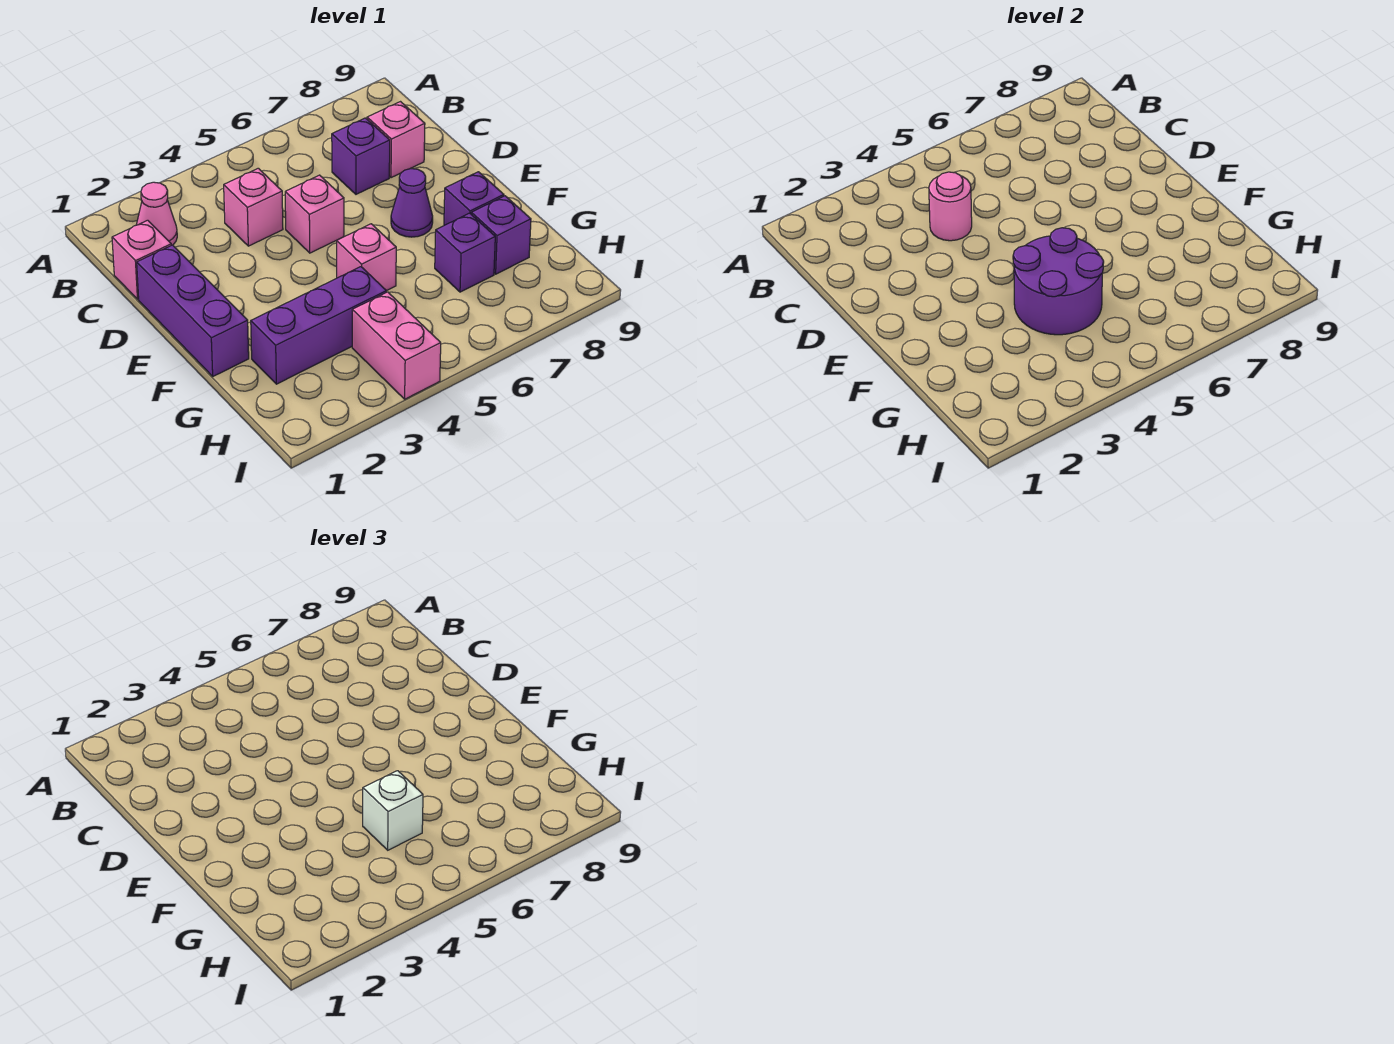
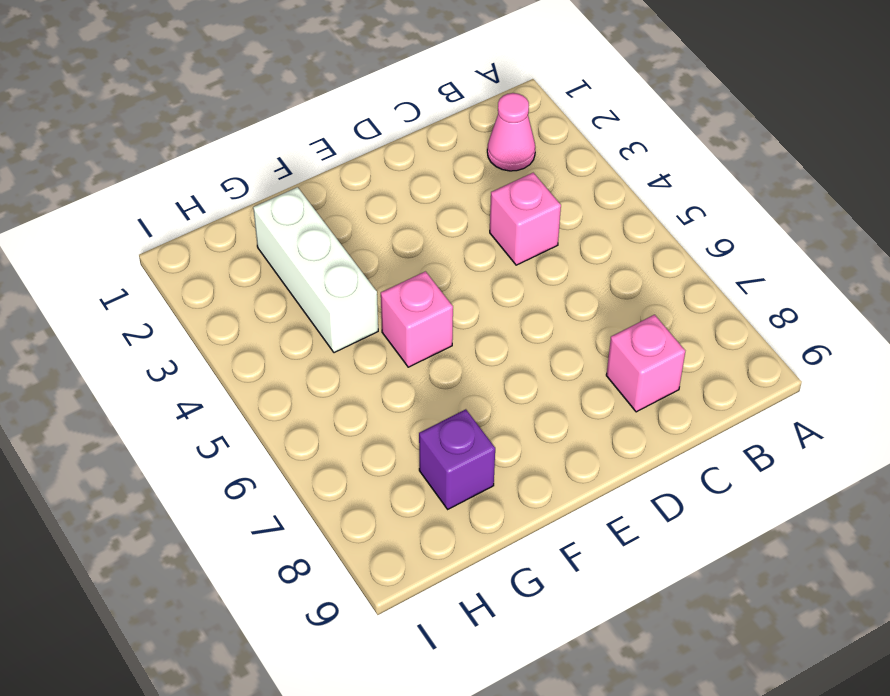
white brick G2:G4 level 1 -> purple brick G2:G4 level 1
none -> pink brick C1 level 1
none -> purple brick C7 level 1
none -> purple brick D1:F1 level 1

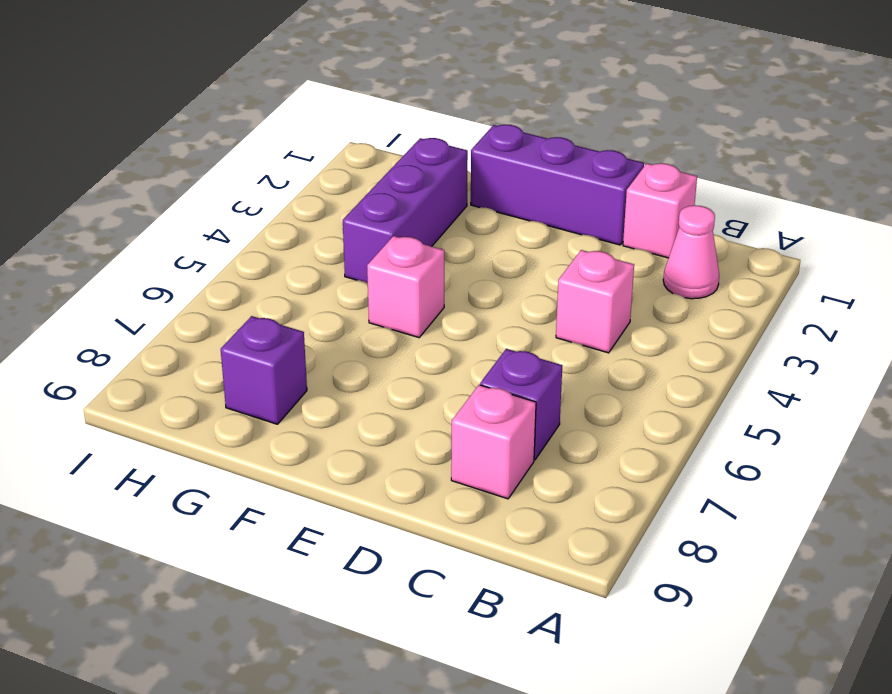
none -> pink brick D5 level 1
none -> purple cone E7 level 1
none -> purple brick F8 level 1

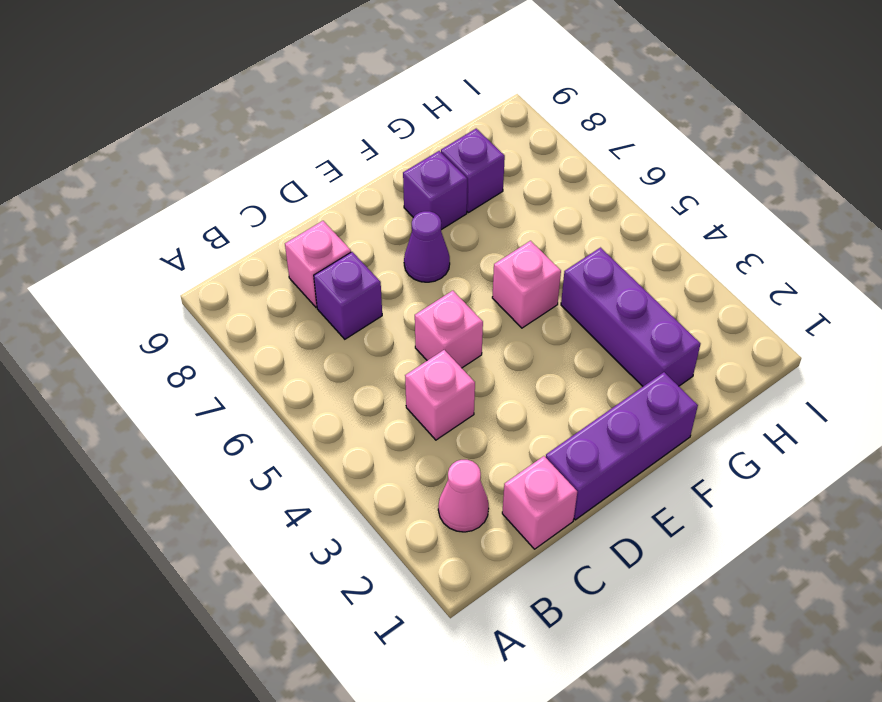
none -> purple brick G7 level 1
none -> pink brick H4:I4 level 1
none -> pink round brick C4 level 2

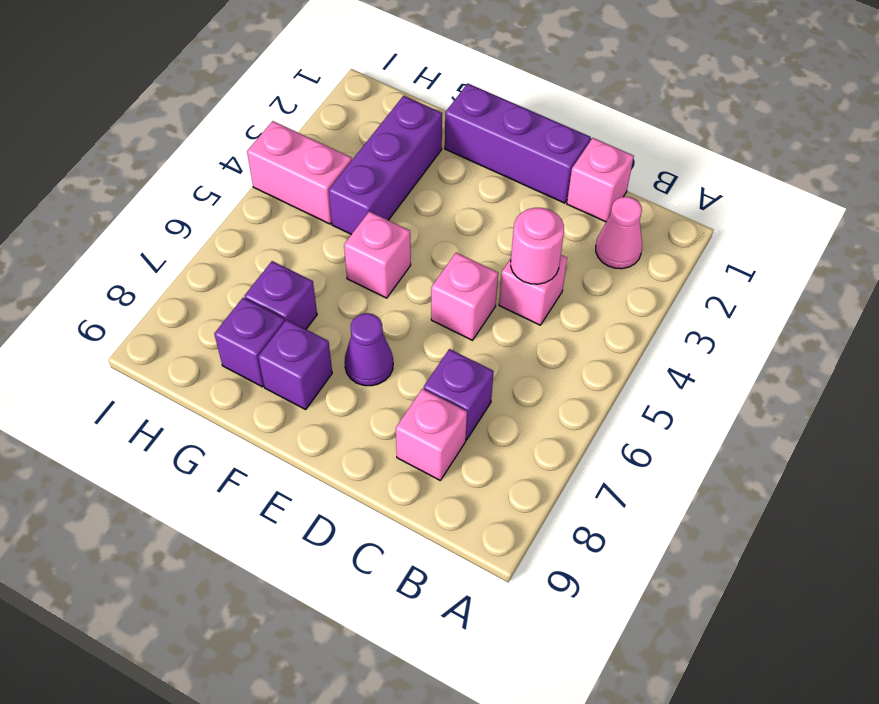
none -> purple round brick F4:G5 level 2
none -> white brick G5 level 3

